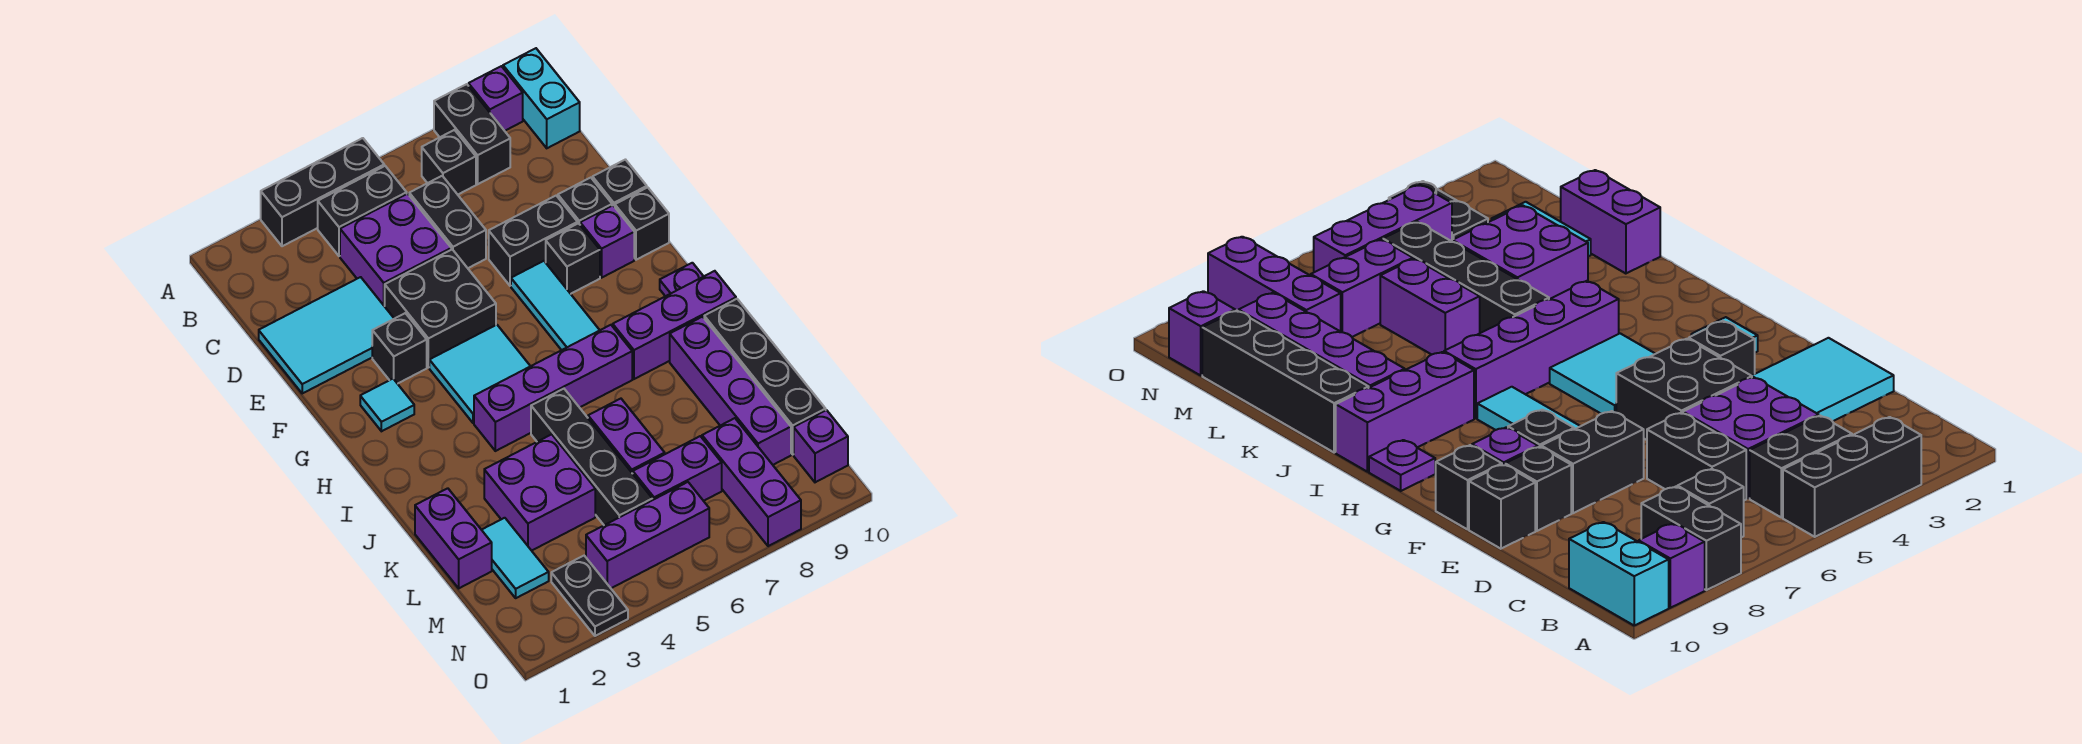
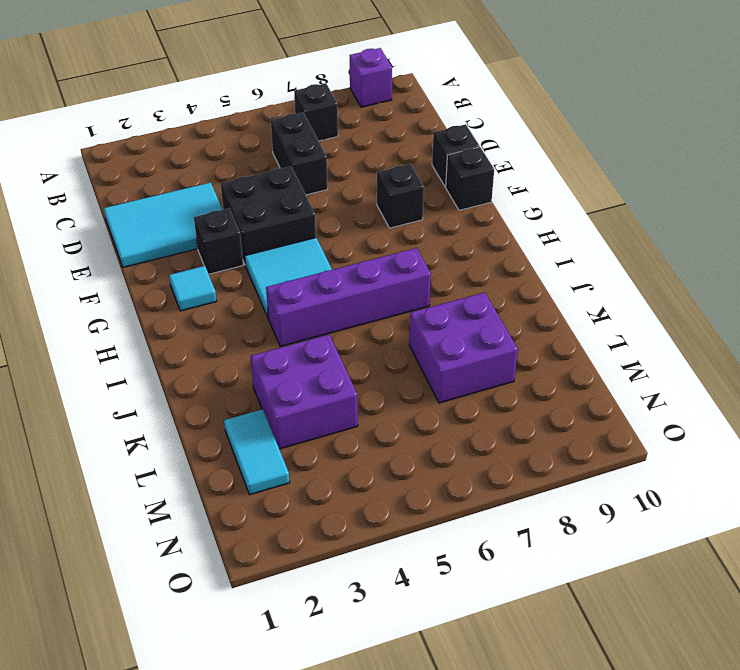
purple brick K7:L8 level 1 -> purple brick C4:D5 level 1
none -> black brick A3:A5 level 1
none -> black brick A8:B8 level 1
none -> cyan brick A10:B10 level 1
none -> black brick B4:B5 level 1

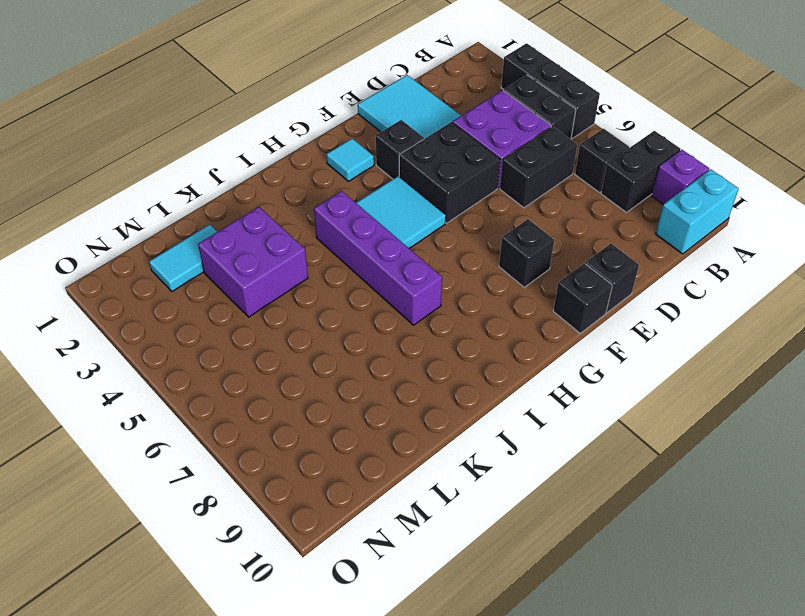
none -> black brick E7:E8 level 1
none -> black brick E9 level 1
none -> cyan tile F7:H7 level 1
none -> purple brick F9 level 1

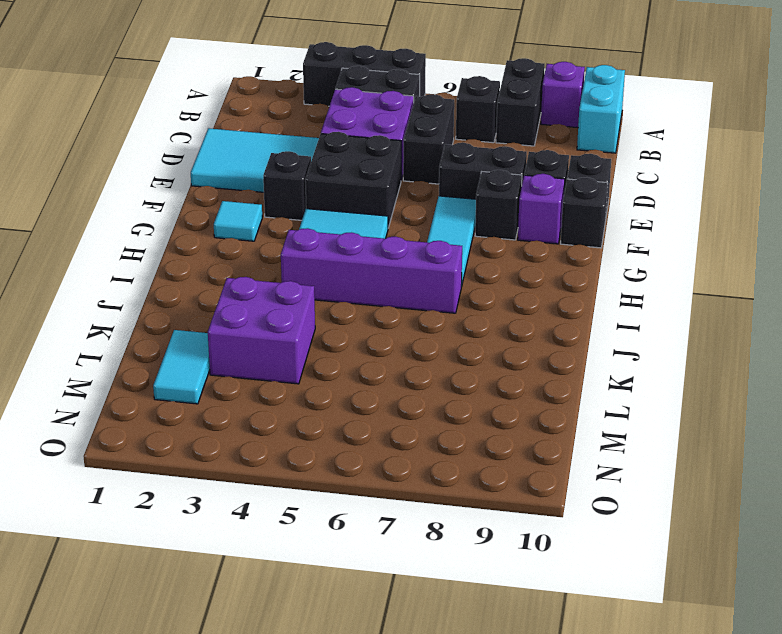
none -> purple plate H10 level 1
none -> purple brick I8:I10 level 1
none -> black brick J5:M5 level 1
none -> purple brick J9:M9 level 1

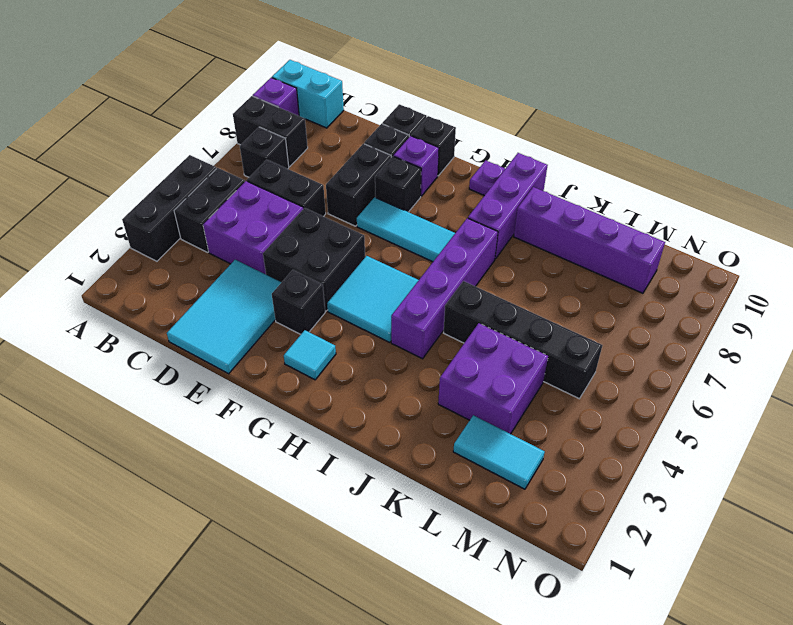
none -> black brick J10:M10 level 1
none -> purple brick K1:L1 level 1
none -> purple brick K6:L6 level 1
none -> purple brick M6:M7 level 1

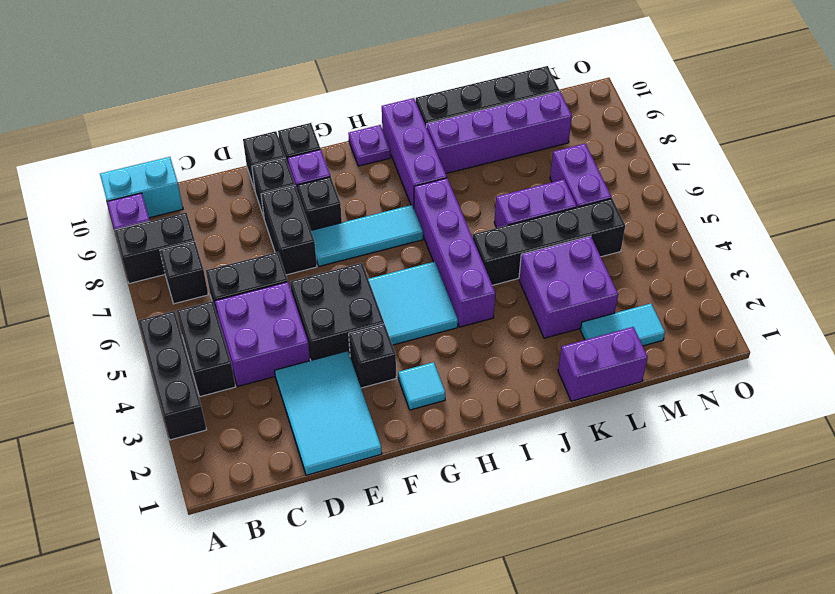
none -> purple brick M8:O8 level 1
none -> black plate N3:O3 level 1
none -> purple brick N4:N6 level 1
none -> purple brick N10 level 1

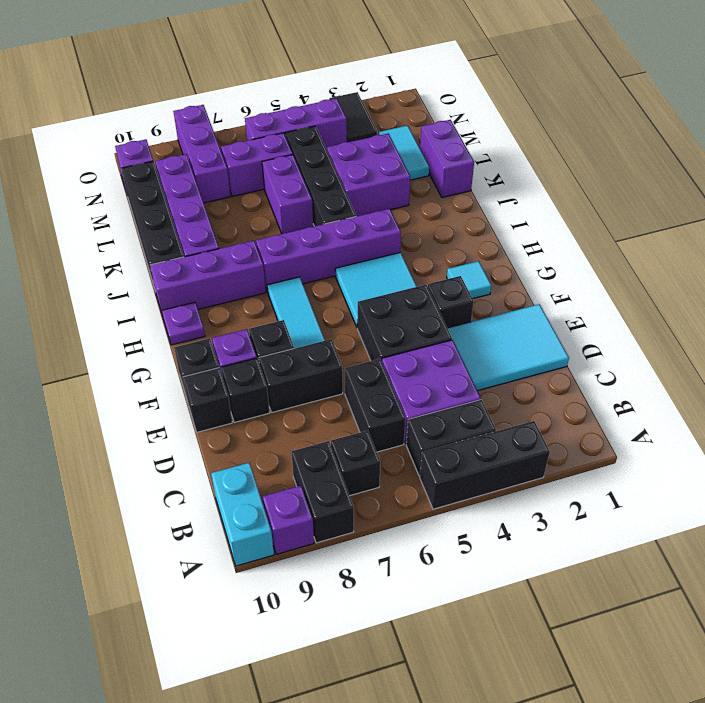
black tile N3:O3 level 1 -> black plate N3:O3 level 1

